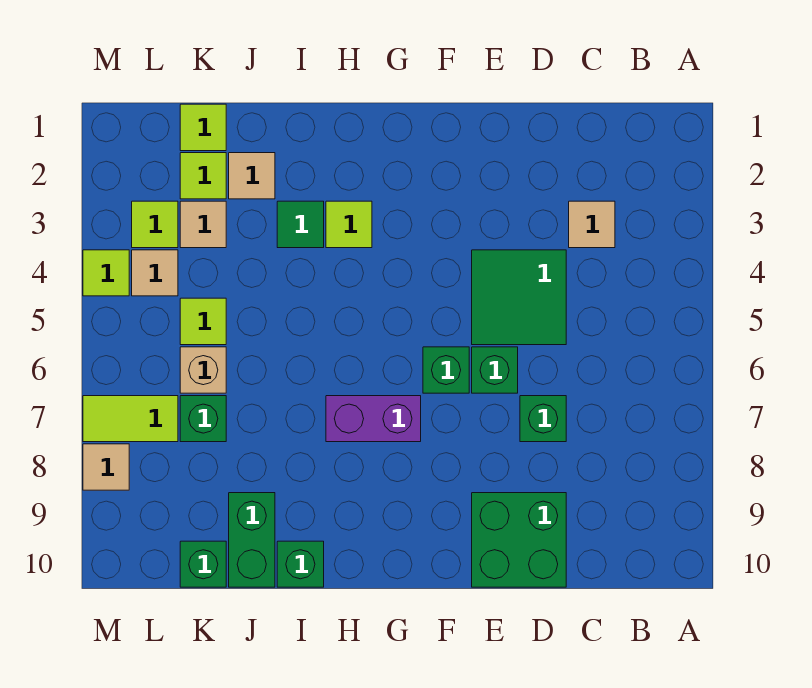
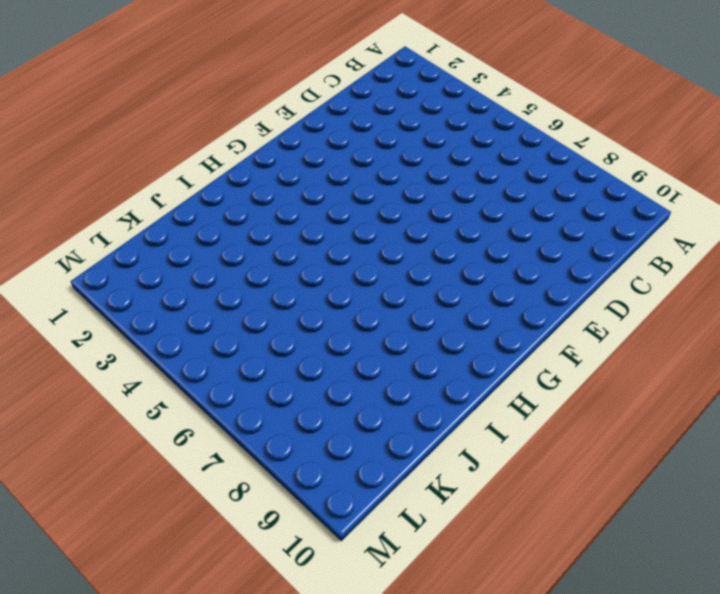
none -> tan tile C3 level 1
none -> green tile D4:E5 level 1
none -> green brick D7 level 1

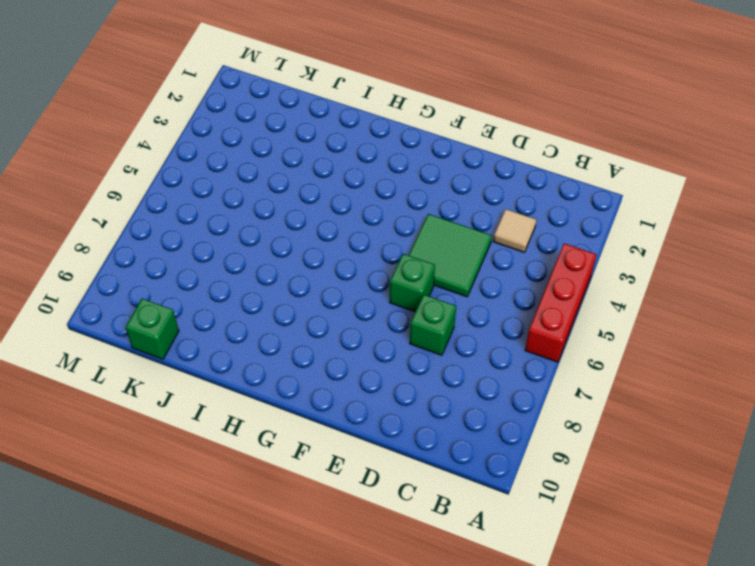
red brick A4:A6 level 1 -> none
none -> green brick D9:E10 level 1
none -> green brick F6 level 1
none -> purple brick G7:H7 level 1

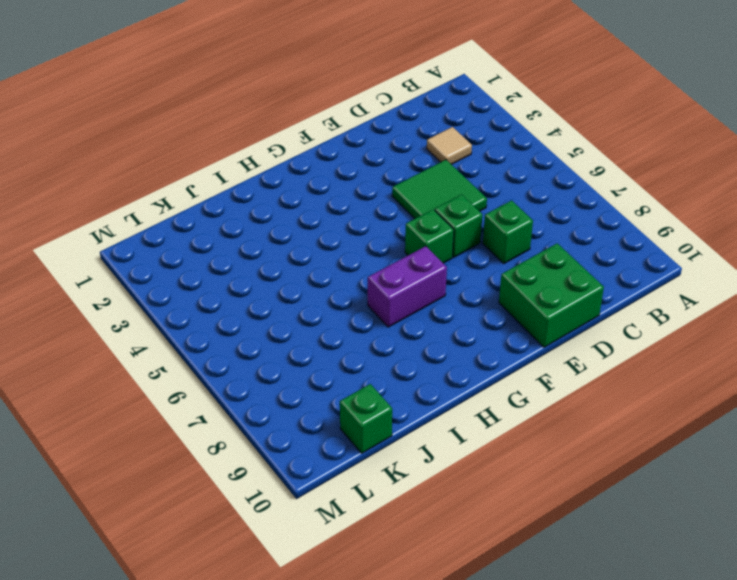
none -> lime tile H3 level 1
none -> green tile I3 level 1
none -> green brick I10 level 1

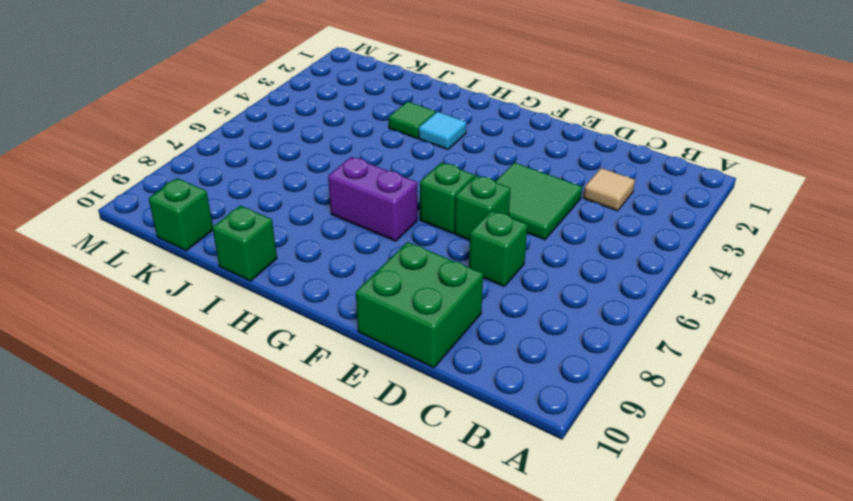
cyan tile H3 level 1 -> lime tile H3 level 1
none -> tan tile J2 level 1
none -> green brick J9:J10 level 1
none -> lime tile K1 level 1

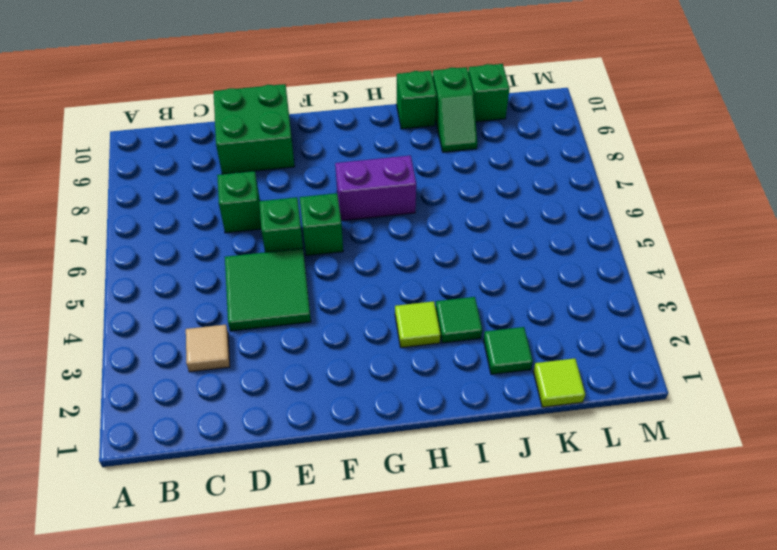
green tile J2 level 1 -> tan tile J2 level 1
green slope J9:J10 level 1 top 10 -> green brick J9:J10 level 1
none -> lime tile K2 level 1
none -> tan tile K3 level 1
none -> lime tile K5 level 1

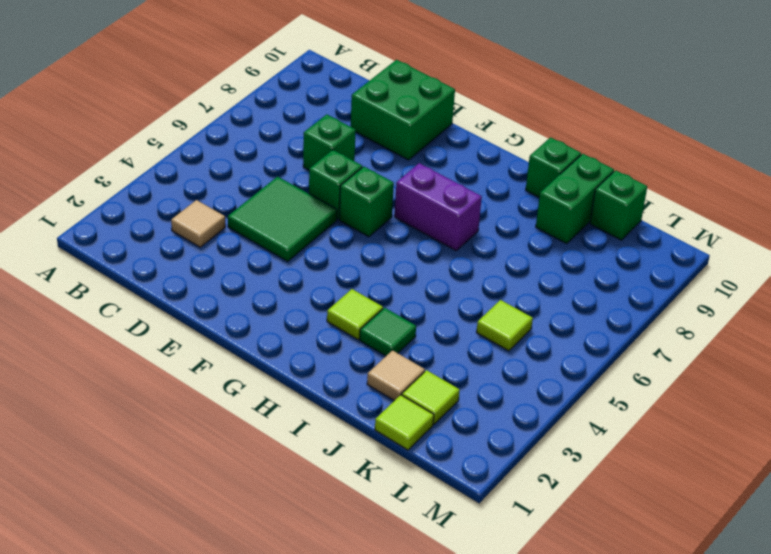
none -> tan tile K3 level 1
none -> tan brick K6 level 1
none -> green brick K7 level 1

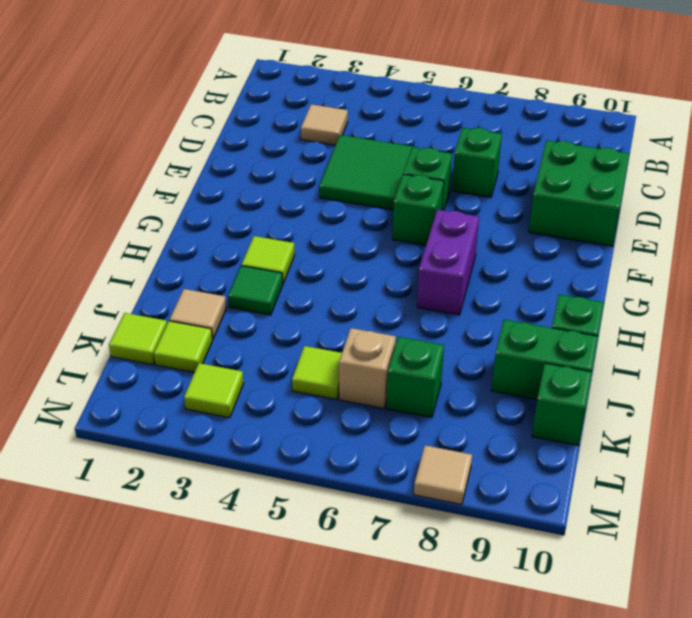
none -> tan tile K3 level 1
none -> tan tile L4 level 1
none -> lime tile L7:M7 level 1

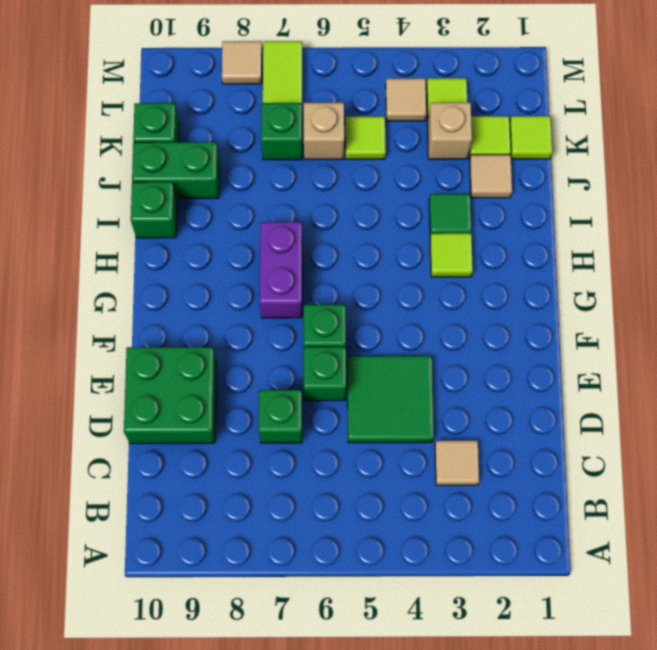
tan brick K3 level 1 -> tan tile K3 level 1
none -> lime tile M4 level 1

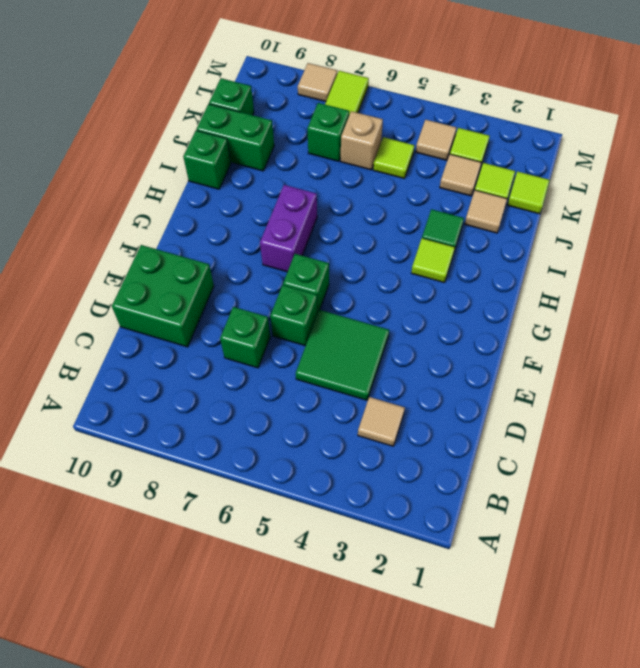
none -> lime tile M4 level 1

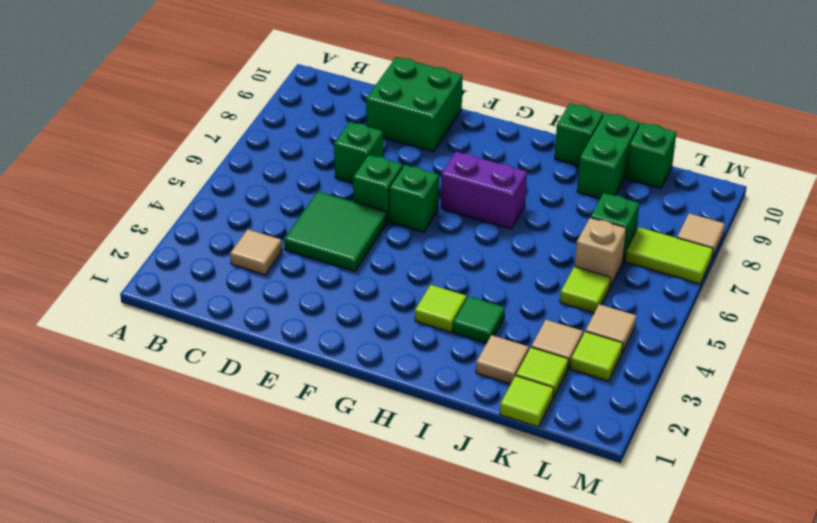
none -> lime tile M4 level 1

